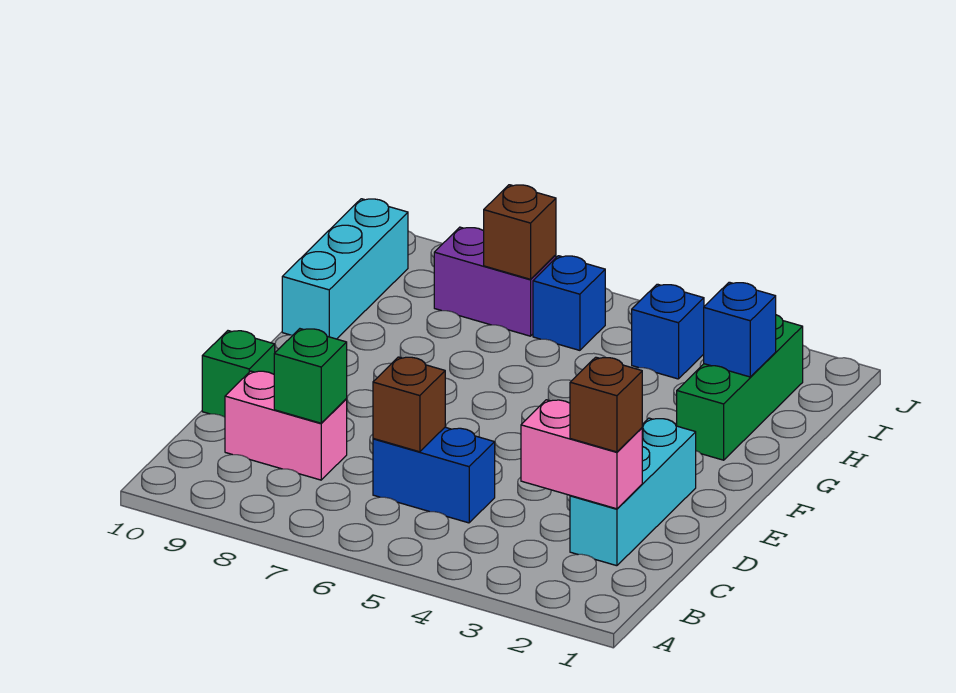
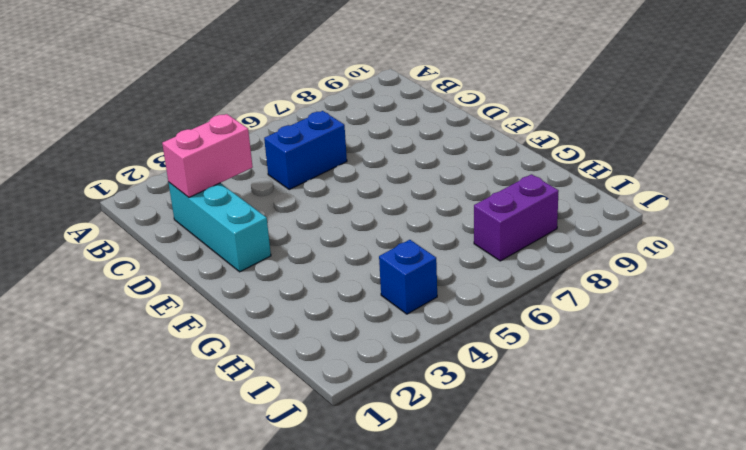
none -> pink brick C8:C9 level 1
none -> green brick D10 level 1
none -> green brick G2:I2 level 1

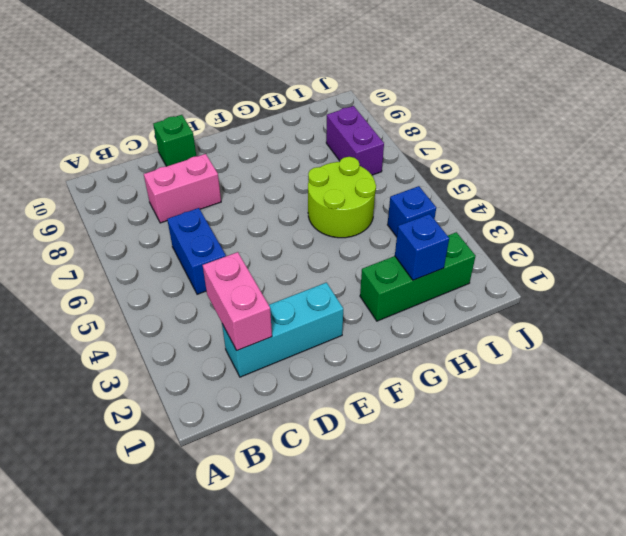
pink brick C8:D8 level 1 -> pink brick C8:C9 level 1
lime round brick G5:H6 level 1 -> none
none -> cyan brick G10:I10 level 1
none -> blue brick I6 level 1
none -> brown brick C6 level 2

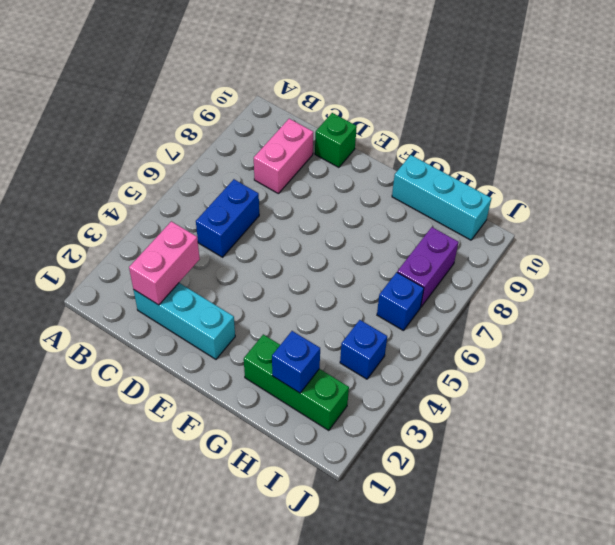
none -> brown brick C6 level 2
none -> green brick C8 level 2
none -> brown brick I7 level 2

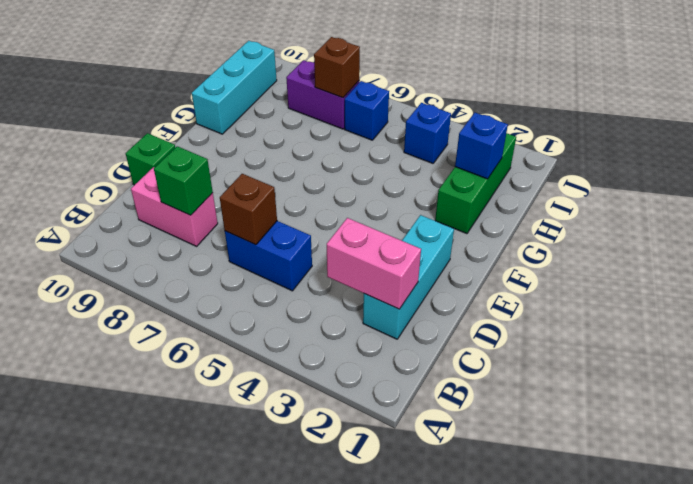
none -> brown brick C2 level 3

